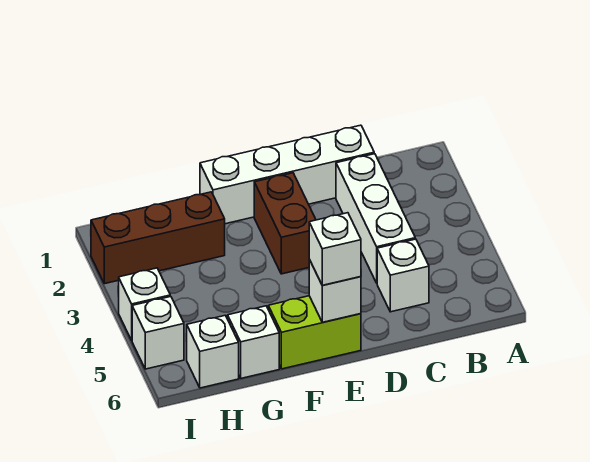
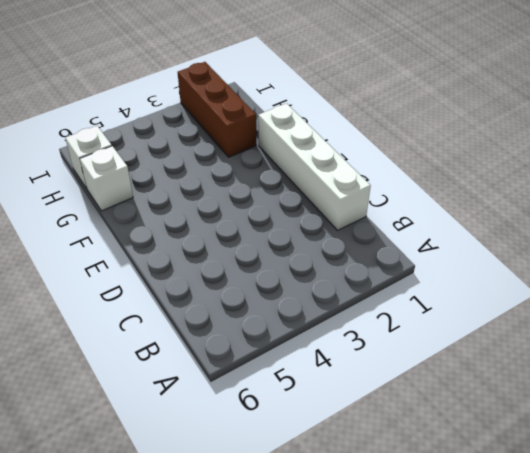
none -> white brick C2:C4 level 1
none -> white brick C5 level 1
none -> brown brick E2:E3 level 1

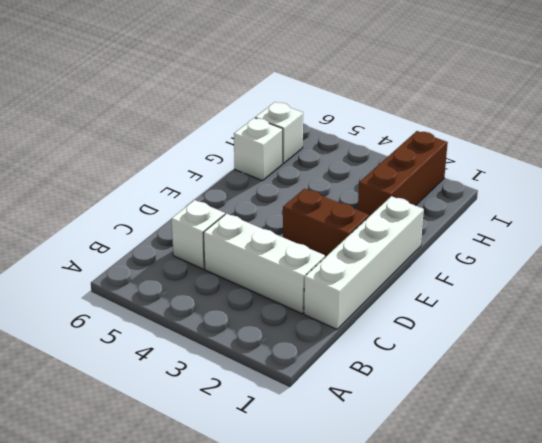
none -> lime brick E6:F6 level 1
none -> white brick I4 level 1
none -> white brick I5 level 1

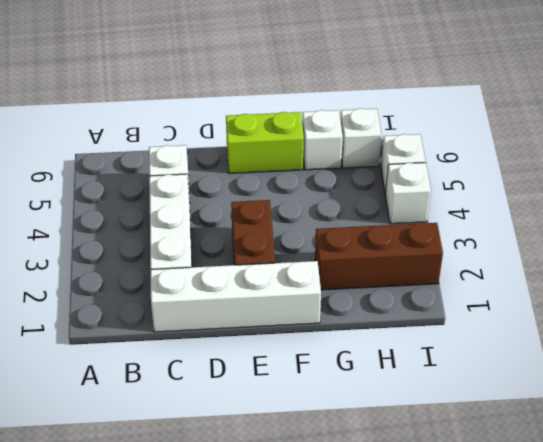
none -> white brick E6 level 2
none -> white brick E6 level 3

